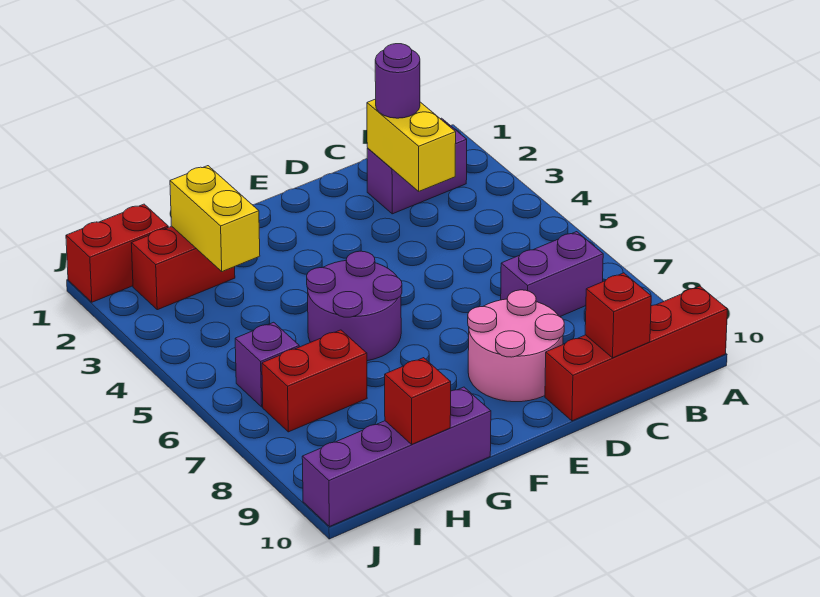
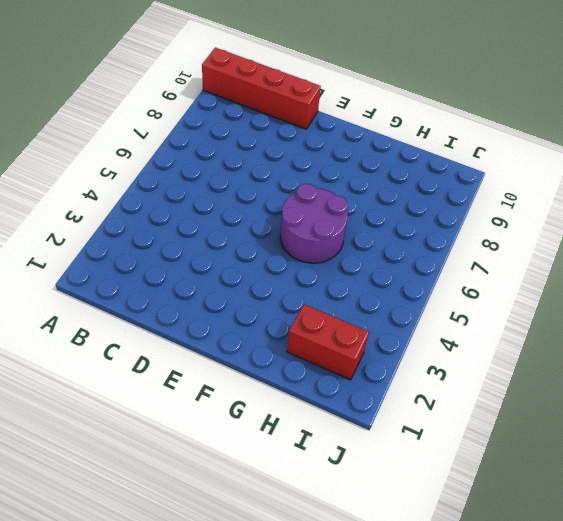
none -> purple brick B2:C2 level 1
none -> purple brick B7:C7 level 1
none -> pink round brick D8:E9 level 1

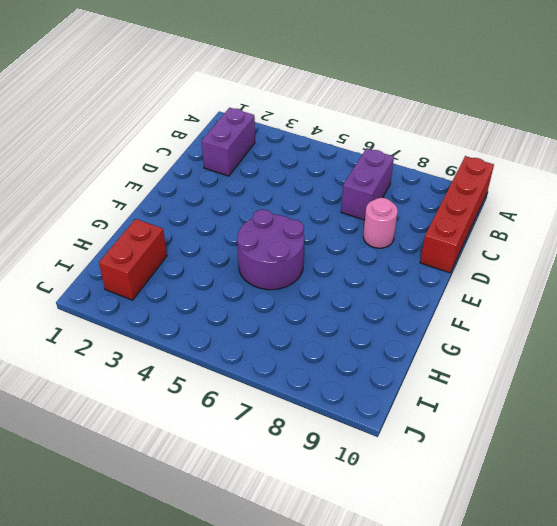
pink round brick D8 level 1 -> pink round brick D8:E9 level 1
none -> purple brick G10:J10 level 1
none -> red brick H7:I7 level 1
none -> red brick I1:J1 level 1

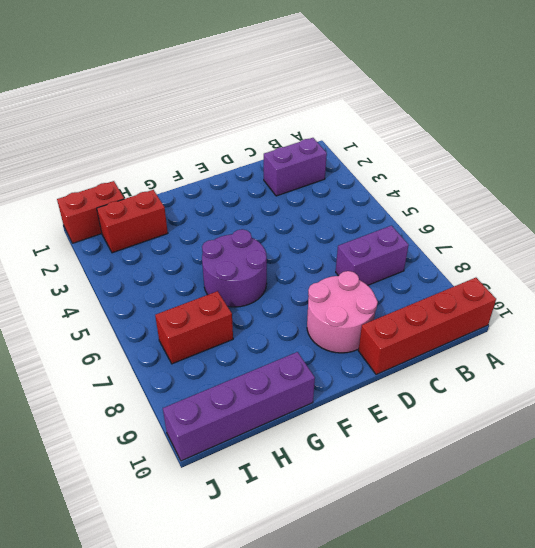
none -> purple brick I6 level 1
none -> yellow brick C2:C3 level 2
none -> red brick C10 level 2

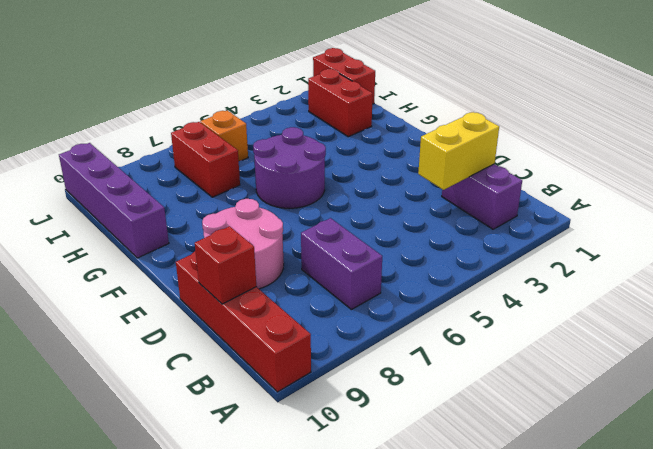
orange brick I6 level 1 -> purple brick I6 level 1
none -> yellow brick H2:H3 level 2
none -> red brick H10 level 2
none -> purple round brick C2 level 3

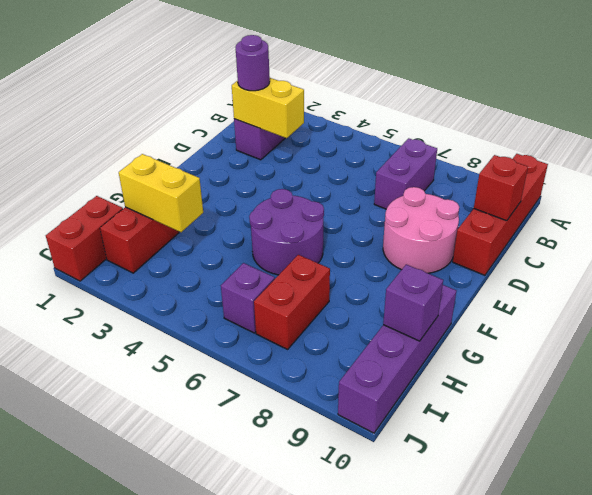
purple brick H10 level 2 -> red brick H10 level 2

